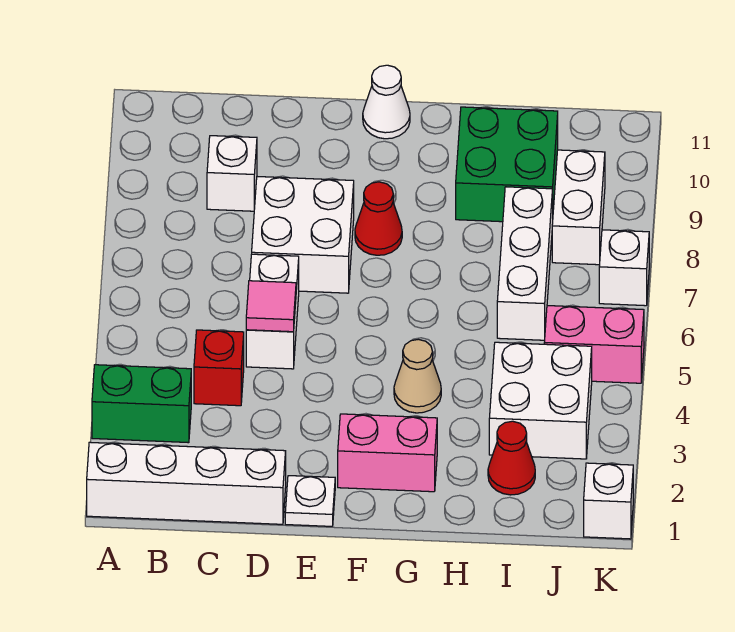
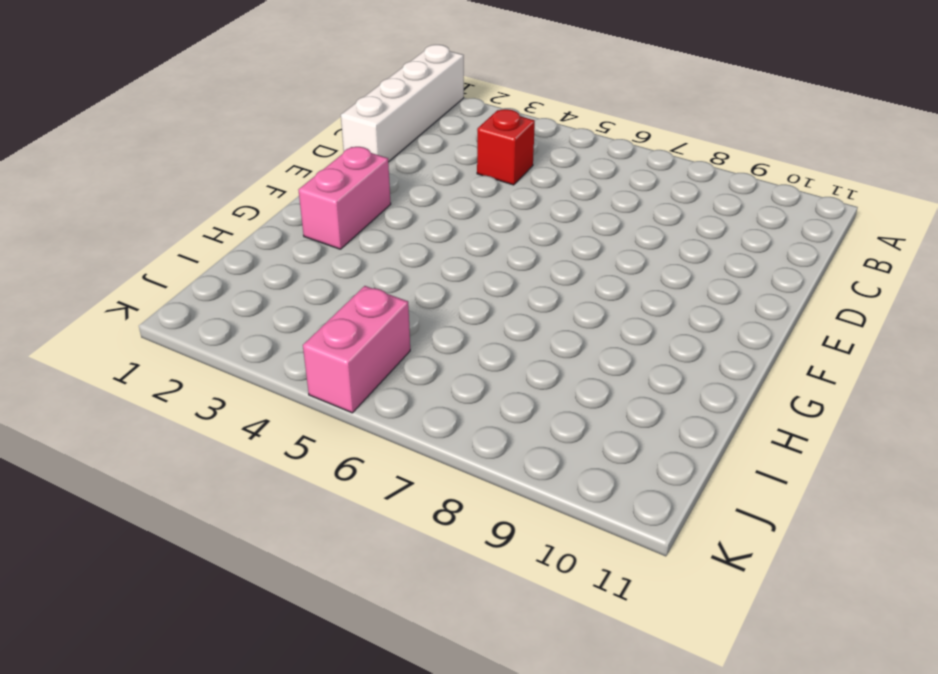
none -> green brick A3:B3 level 1
none -> white brick C9 level 1
none -> white brick D5:D6 level 1

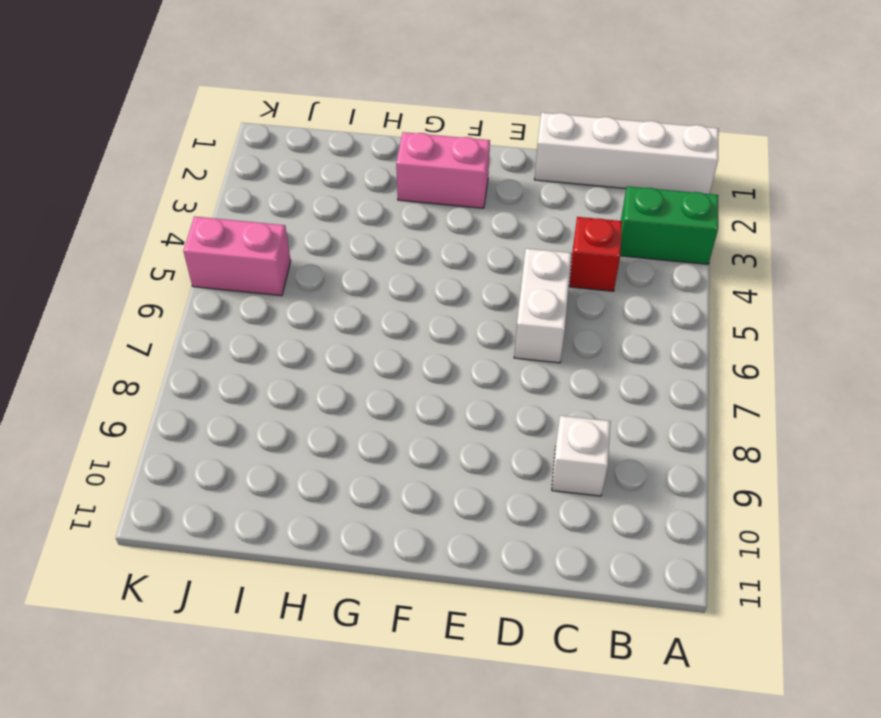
none -> white brick D7:E8 level 1
none -> white plate E1 level 1
none -> red cone F8 level 1

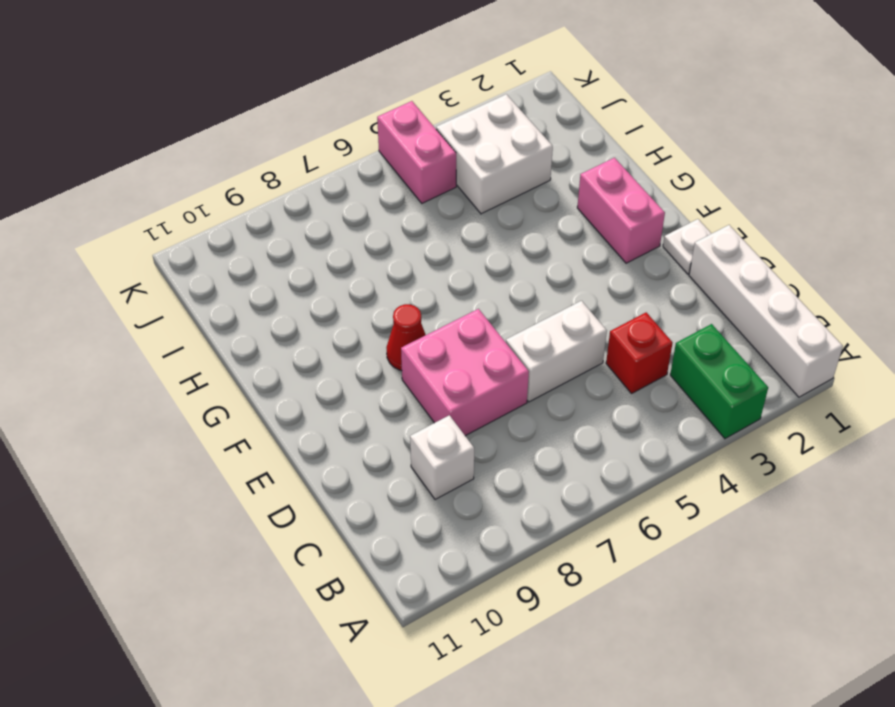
pink brick D7:E8 level 1 -> white brick D7:E8 level 1
none -> white cone F11 level 1
none -> tan cone G4 level 1
none -> green brick H9:I10 level 1

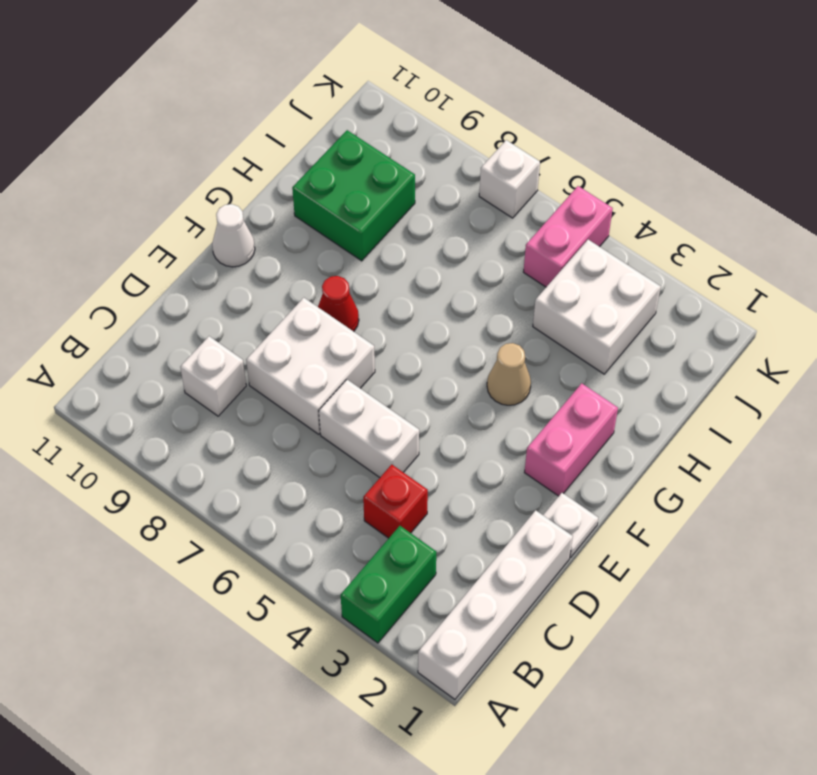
none -> red cone I2 level 1
none -> white brick I6:I8 level 1
none -> white brick J8:J9 level 1

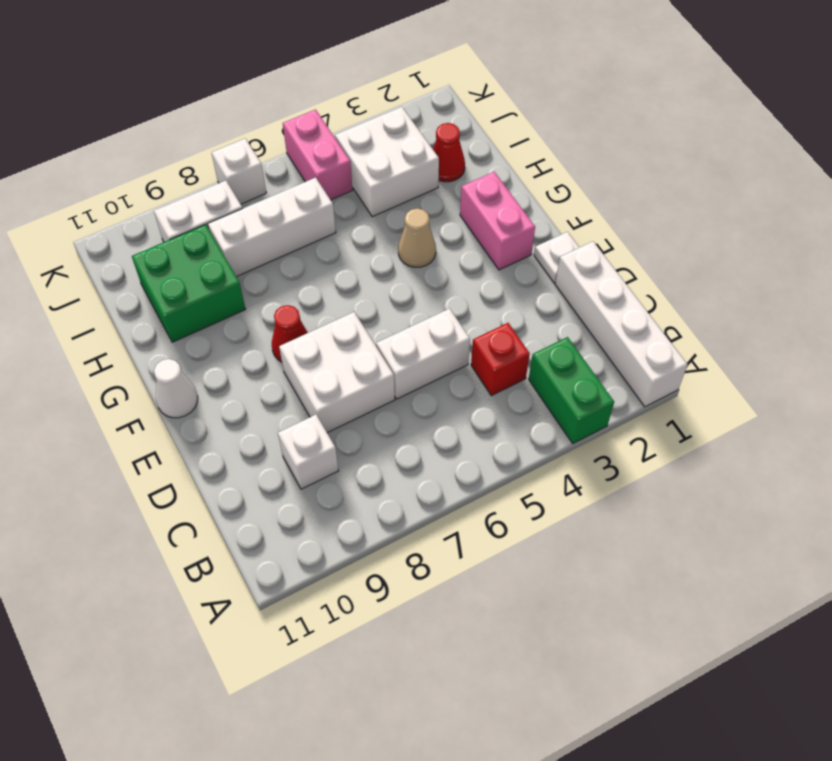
none -> white brick K1 level 1
none -> pink tile D5 level 2

